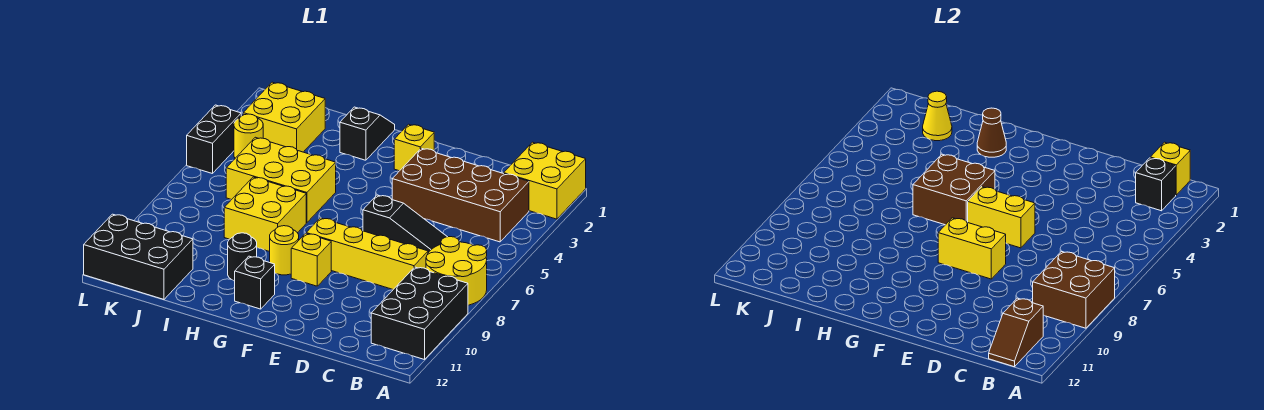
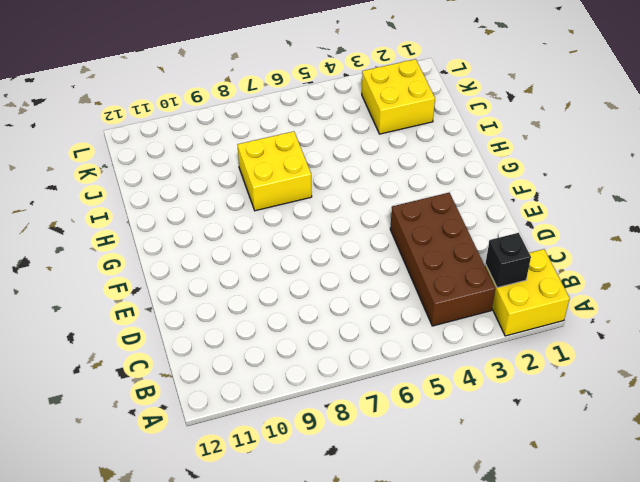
none -> yellow round brick A7:B8 level 1
none -> black brick A9:B11 level 1
none -> black slope C6:E6 level 1 top E

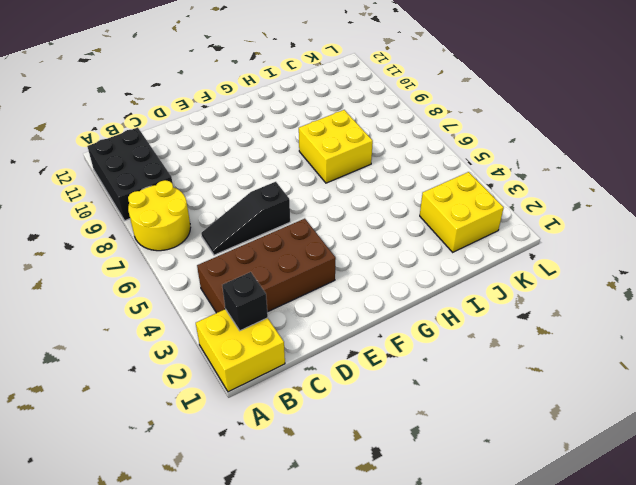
none -> yellow brick C8:F8 level 1
none -> yellow brick F2 level 1
none -> yellow brick F9 level 1

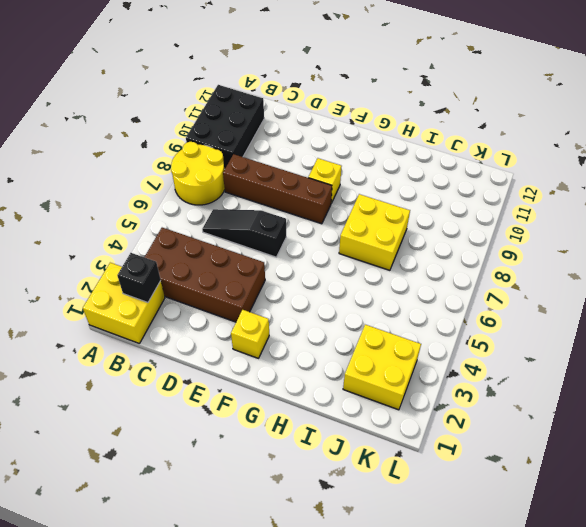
brown brick C8:F8 level 1 -> yellow brick C8:F8 level 1
none -> yellow round brick G9 level 1
none -> black brick G11 level 1
none -> black slope H1:H2 level 1 top 2

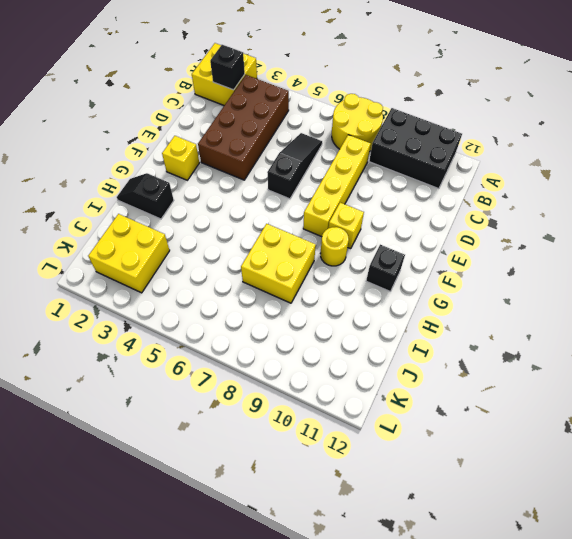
none -> yellow brick H5:J6 level 1
none -> black round brick H10 level 1
none -> black brick J11:L12 level 1

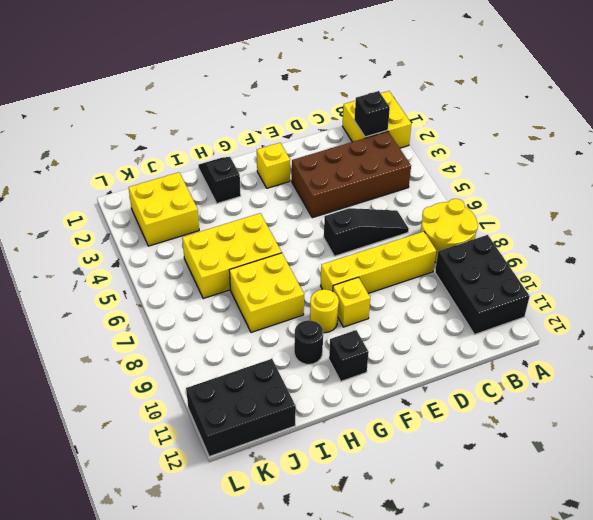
none -> yellow round brick K4 level 1
none -> black brick L4:L5 level 1
none -> brown brick A8:B9 level 2

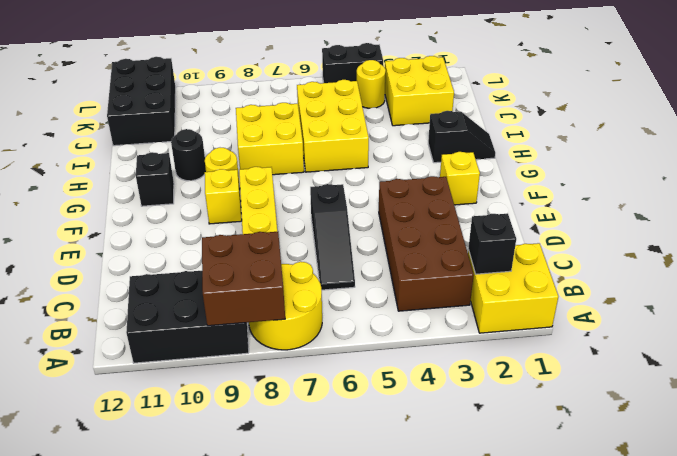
none -> yellow brick B1 level 2
none -> brown slope B11:B12 level 2 top 11
none -> yellow brick E6:F6 level 2

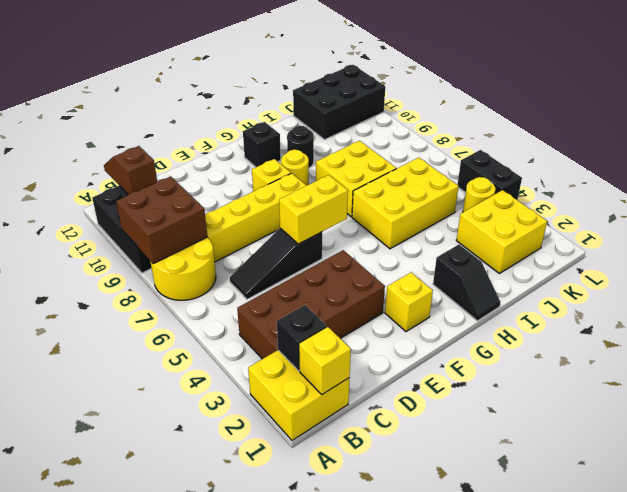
none -> yellow brick E8:F8 level 2
none -> brown brick G5:H6 level 2
none -> brown cone H2 level 2

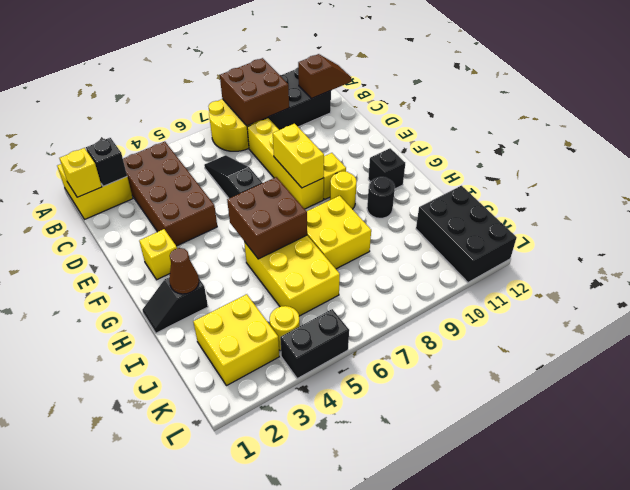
none -> yellow brick E6:F6 level 2
none -> yellow cone J2 level 2

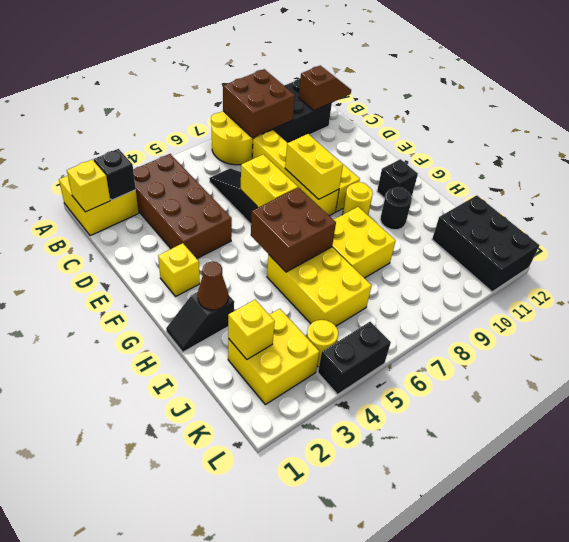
yellow brick J2 level 2 -> yellow cone J2 level 2

